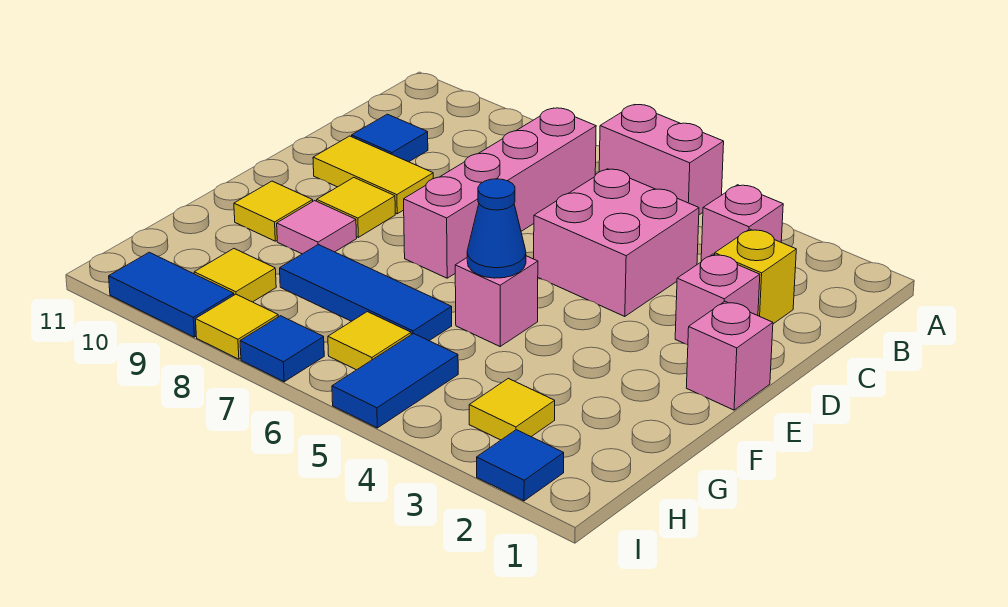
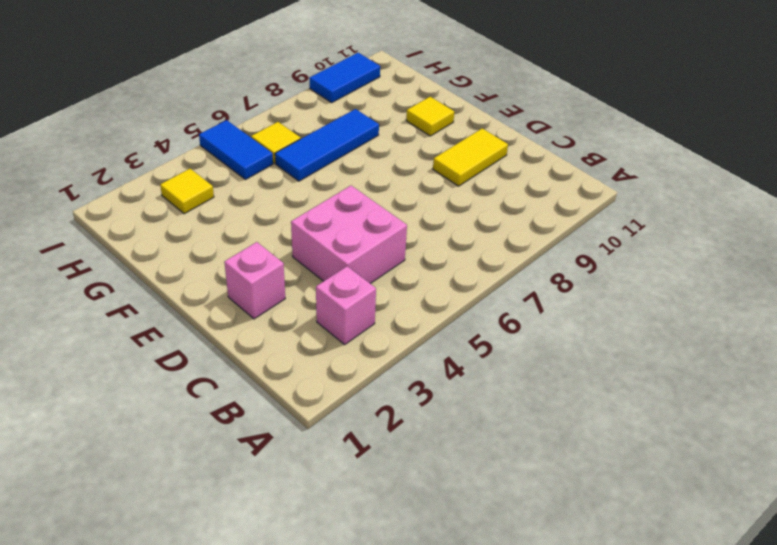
none -> pink brick A5:A6 level 1
none -> pink brick B7:E7 level 1
none -> yellow brick C2 level 1

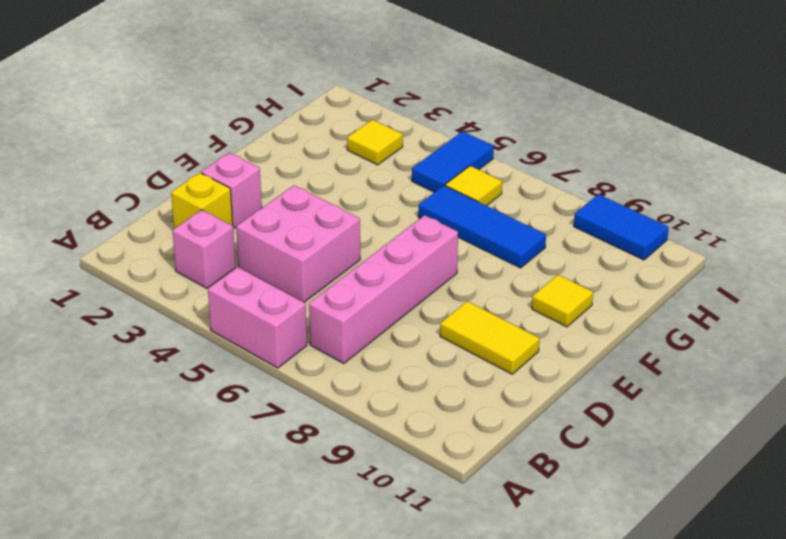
none -> blue tile C10 level 1
none -> pink brick E1 level 1
none -> yellow tile E9 level 1

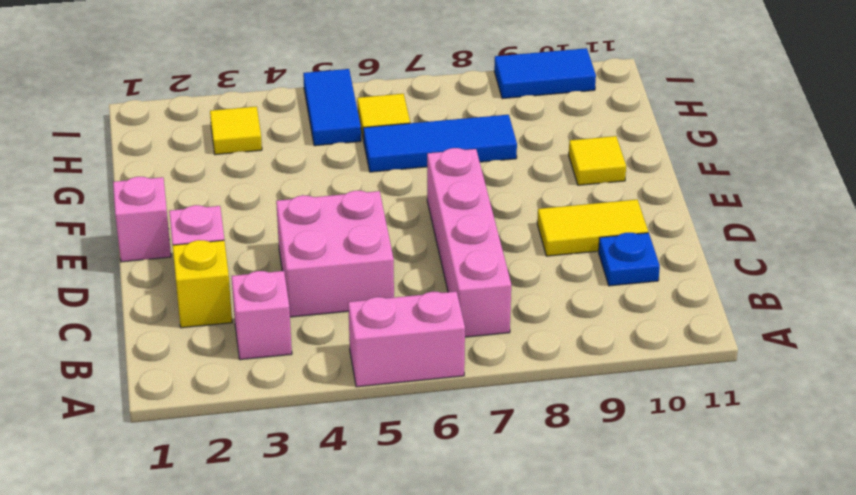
blue plate C10 level 1 -> blue tile C10 level 1
none -> yellow tile E9 level 1
none -> pink brick F5 level 1
none -> pink tile F9 level 1

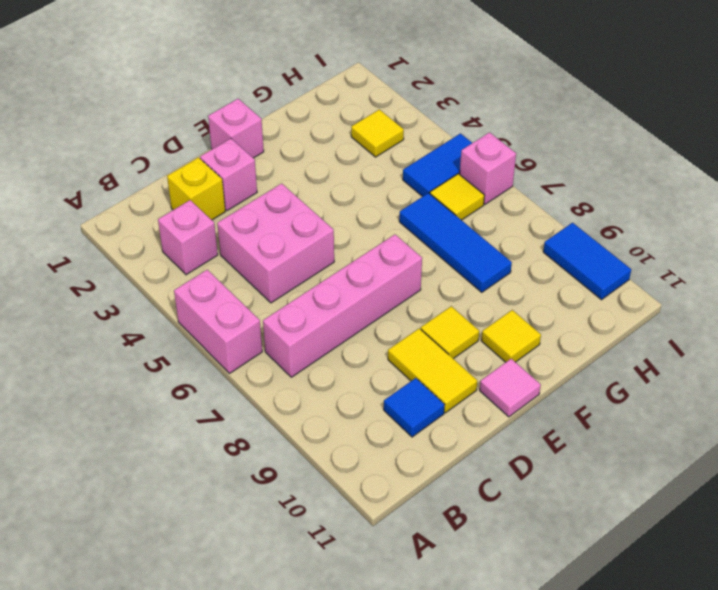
pink tile E11 level 1 -> pink tile F9 level 1
pink brick I6 level 1 -> pink brick F5 level 1
none -> yellow tile H9 level 1
none -> blue tile I2 level 1
none -> blue tile I7 level 1

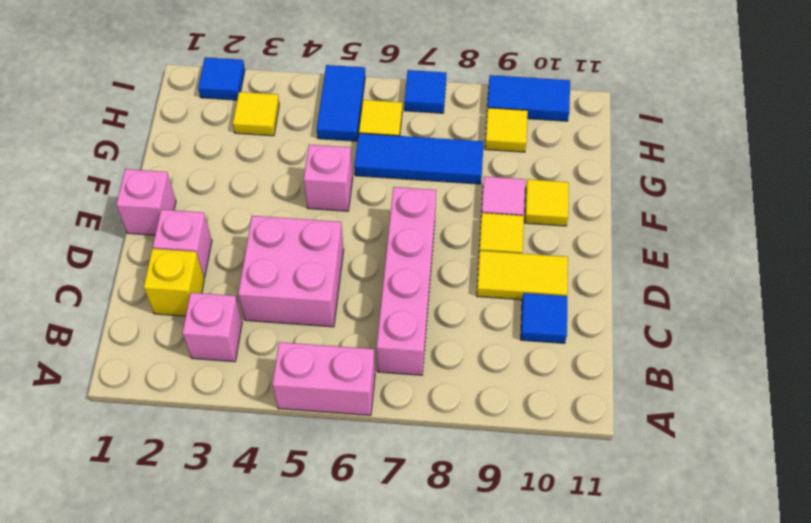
none -> yellow tile I8 level 1
none -> blue cone F5 level 2

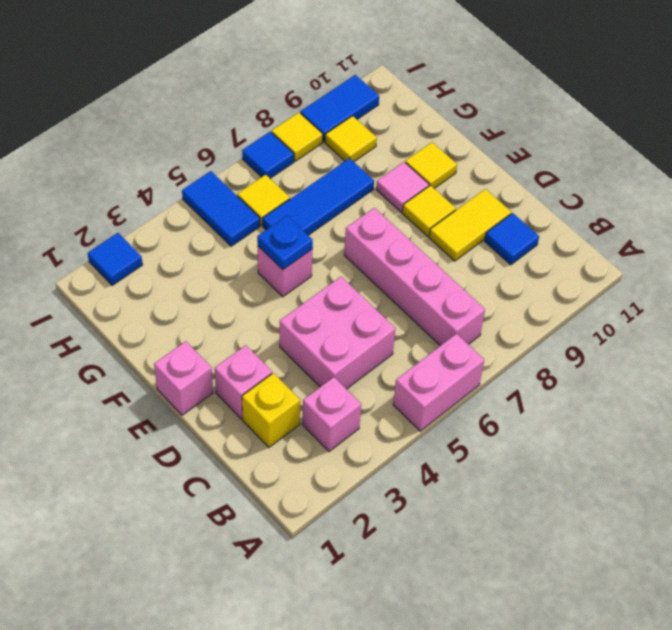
blue plate F5 level 2 -> blue cone F5 level 2
none -> yellow tile H3 level 1

